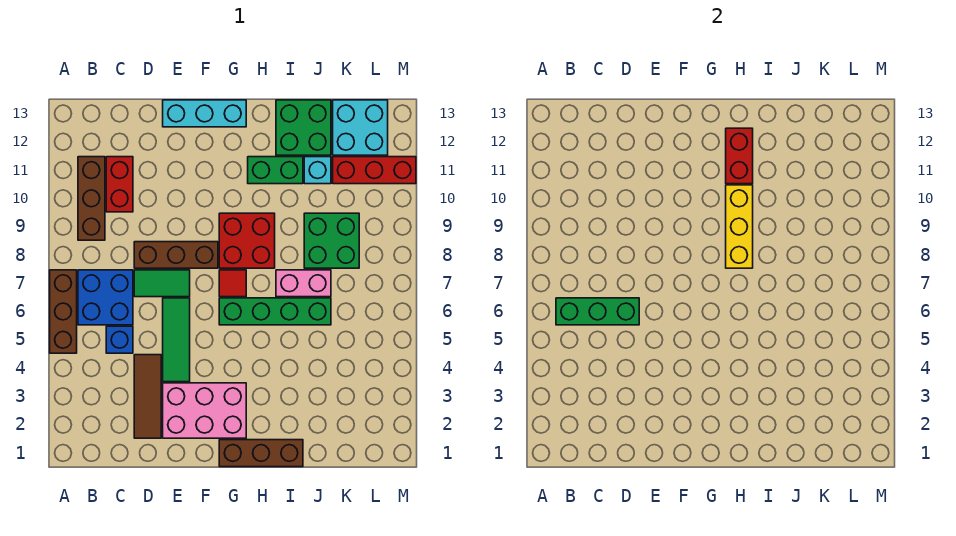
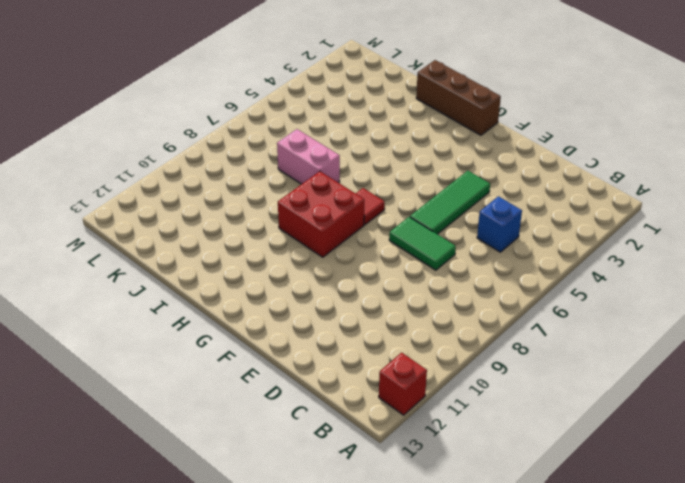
red brick A12 level 1 -> none
none -> brown brick A5:A7 level 1
none -> blue brick B6:C7 level 1
none -> brown brick B9:B11 level 1

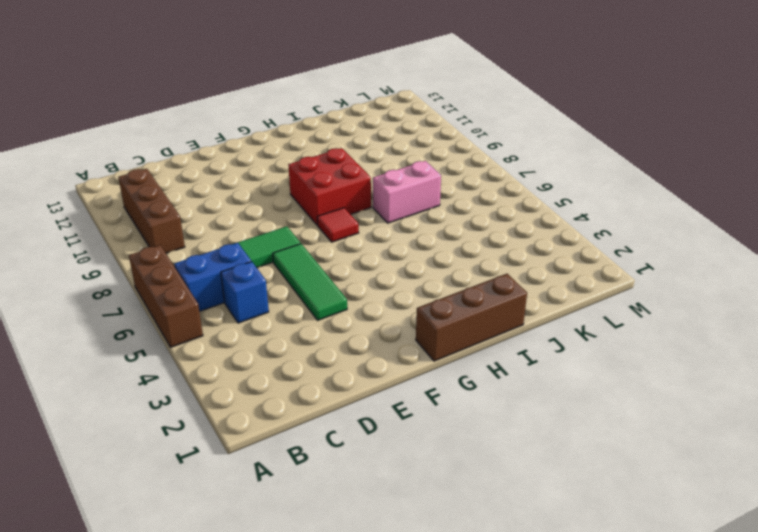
blue brick B6:C6 level 1 -> blue brick B6:C7 level 1
none -> red brick C10:C11 level 1
none -> brown tile D2:D4 level 1
none -> brown brick D8:F8 level 1

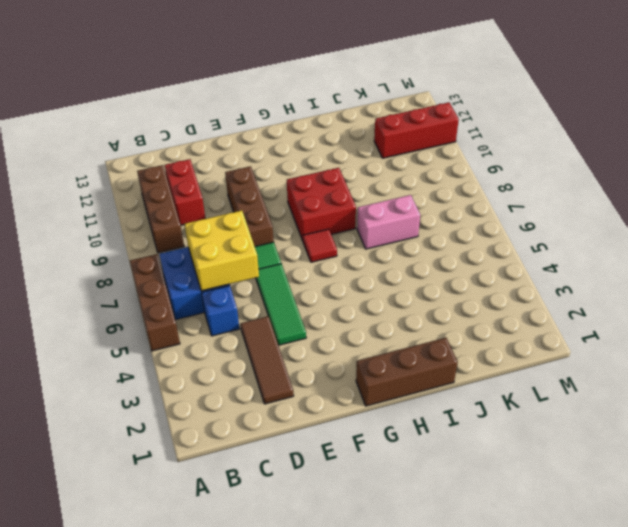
yellow brick C6:D7 level 2 -> green brick B6:D6 level 2
brown brick E8:E10 level 1 -> brown brick D8:F8 level 1
none -> pink brick E2:G3 level 1
none -> cyan brick E13:G13 level 1
none -> green brick G6:J6 level 1

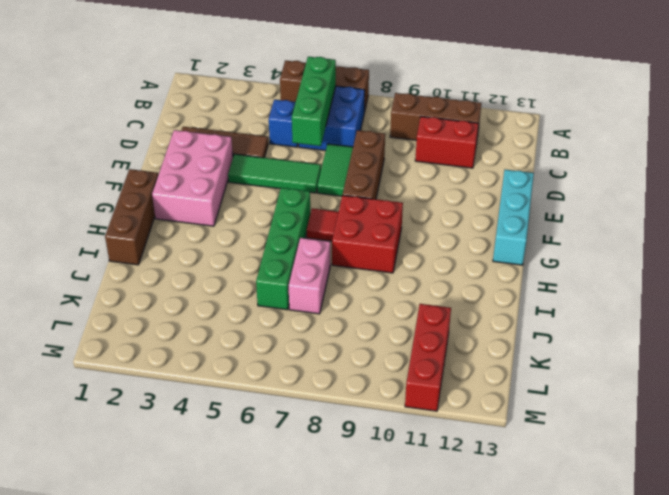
none -> green brick H11:I11 level 1
none -> green brick I12:J13 level 1
none -> green brick J8:K9 level 1

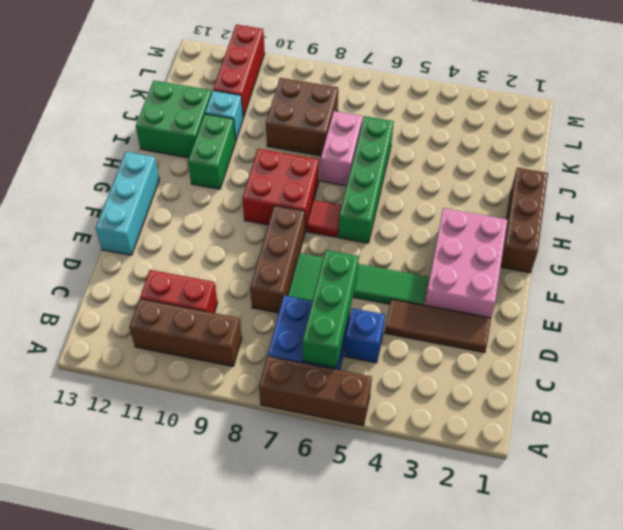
brown brick J8:K9 level 1 -> green brick J8:K9 level 1
none -> cyan brick K12:L13 level 1
none -> yellow brick H8:H10 level 2
none -> red brick H11:H12 level 2

